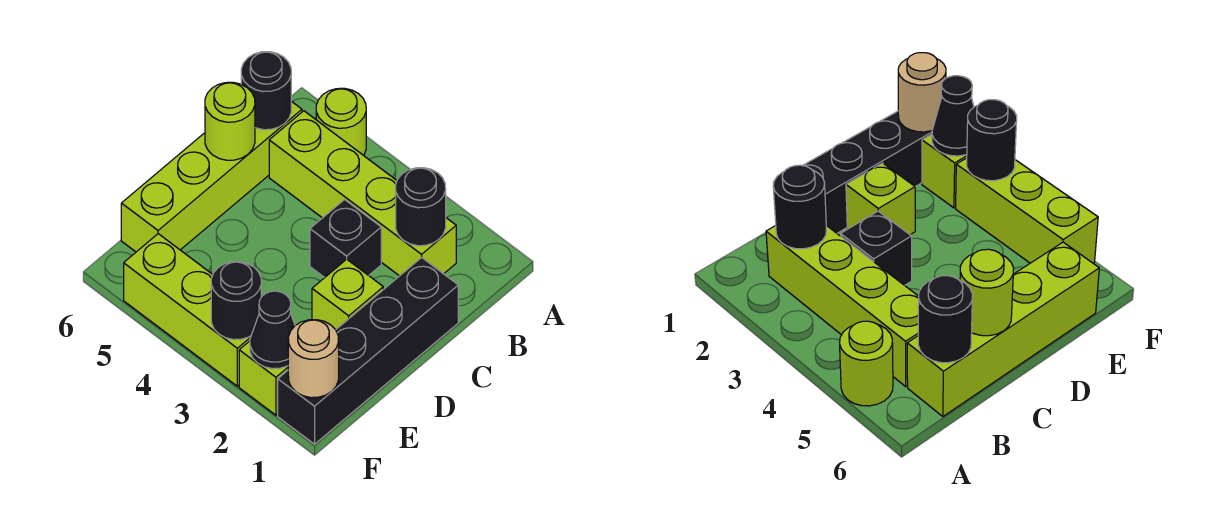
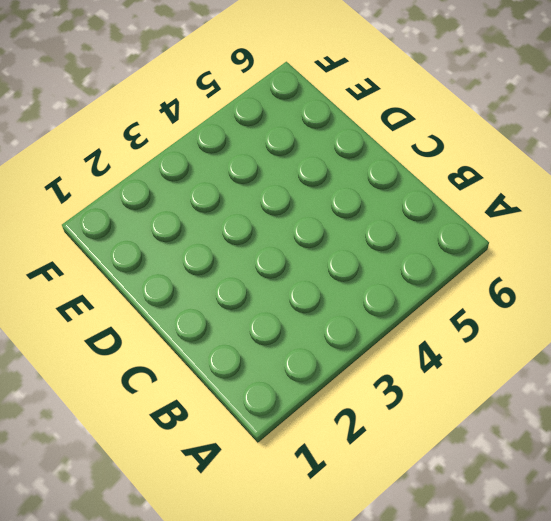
none -> lime round brick A5 level 1
none -> lime brick B2:B5 level 1
none -> lime brick B6:E6 level 1

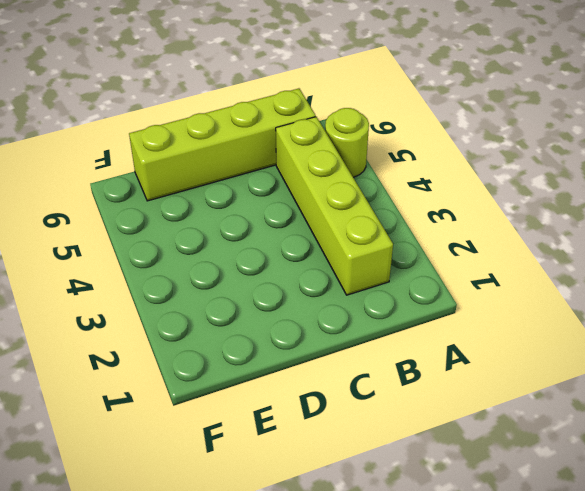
none -> black brick C1:F1 level 1
none -> black brick C3 level 1
none -> lime brick D2 level 1

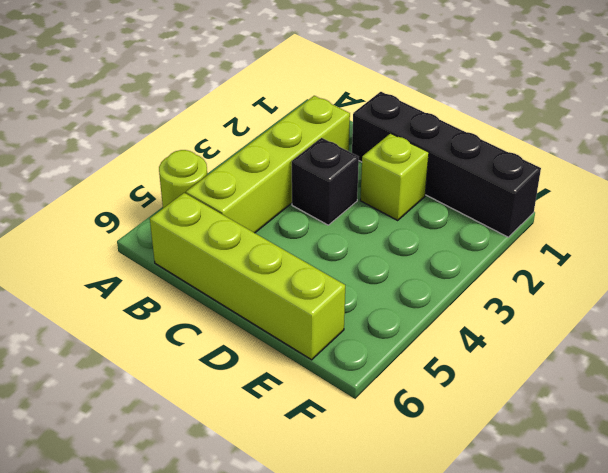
none -> lime brick F2 level 1
none -> lime brick F3:F5 level 1
none -> black round brick B2 level 2

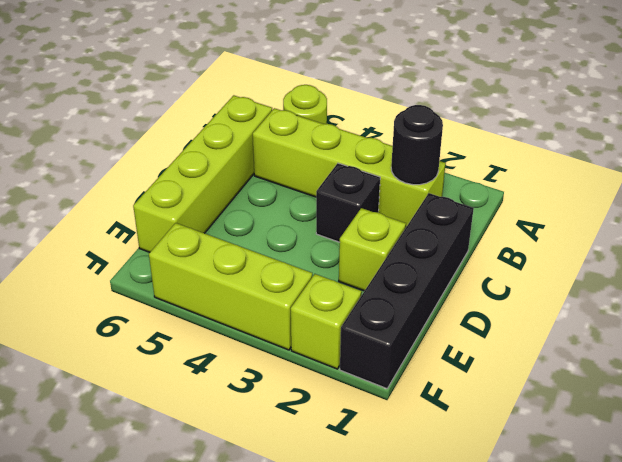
none -> black round brick B6 level 2
none -> lime round brick C6 level 2
none -> tan round brick F1 level 2

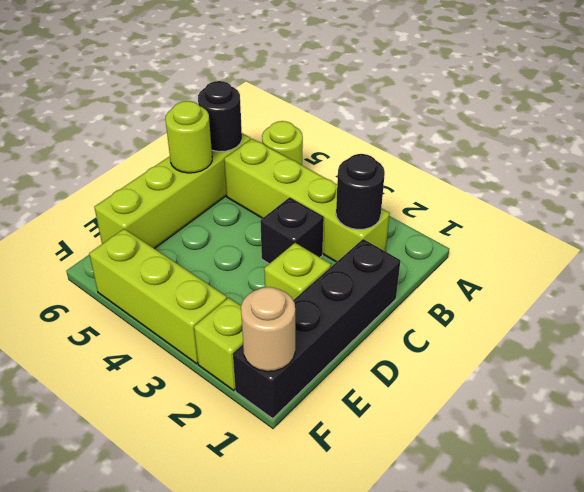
none -> black cone F2 level 2
none -> black round brick F3 level 2

